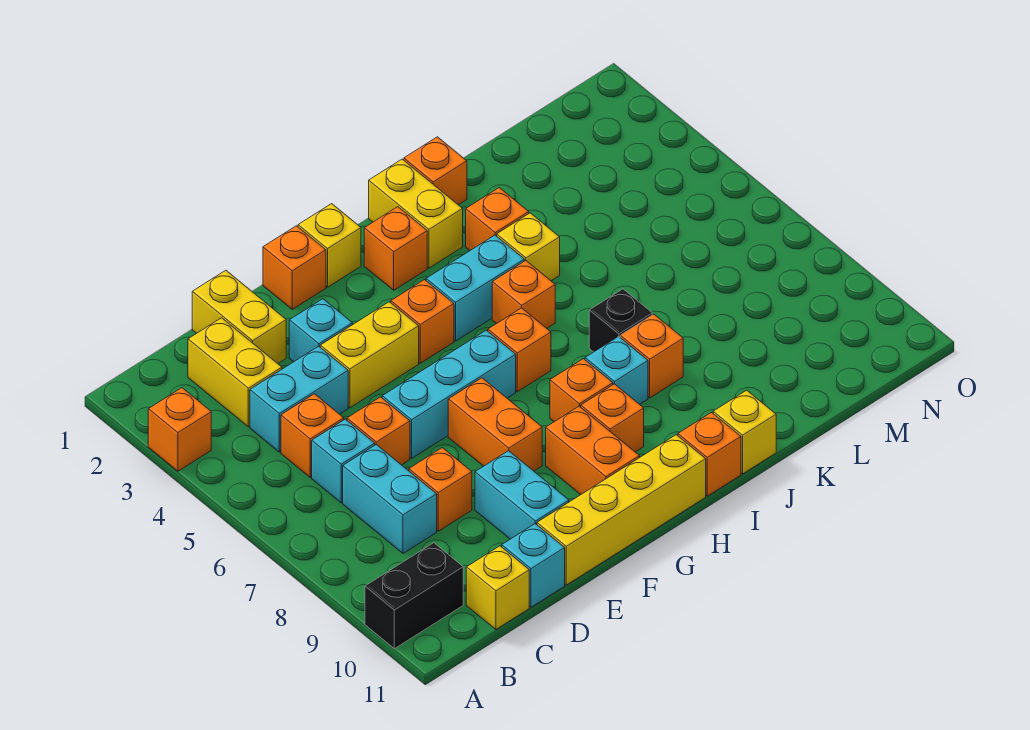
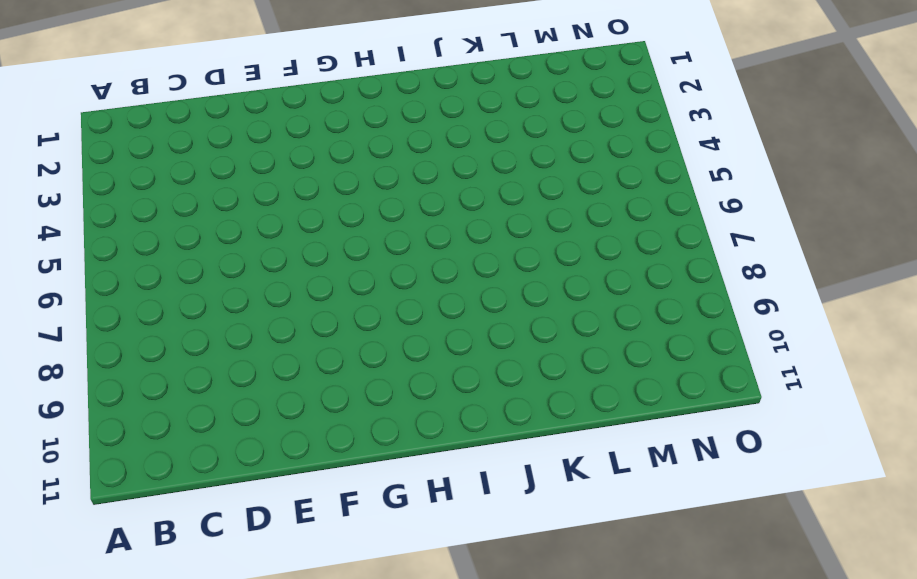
none -> orange brick A3 level 1
none -> black brick A10:B10 level 1
none -> yellow brick C2:C3 level 1
none -> cyan brick C4:D4 level 1

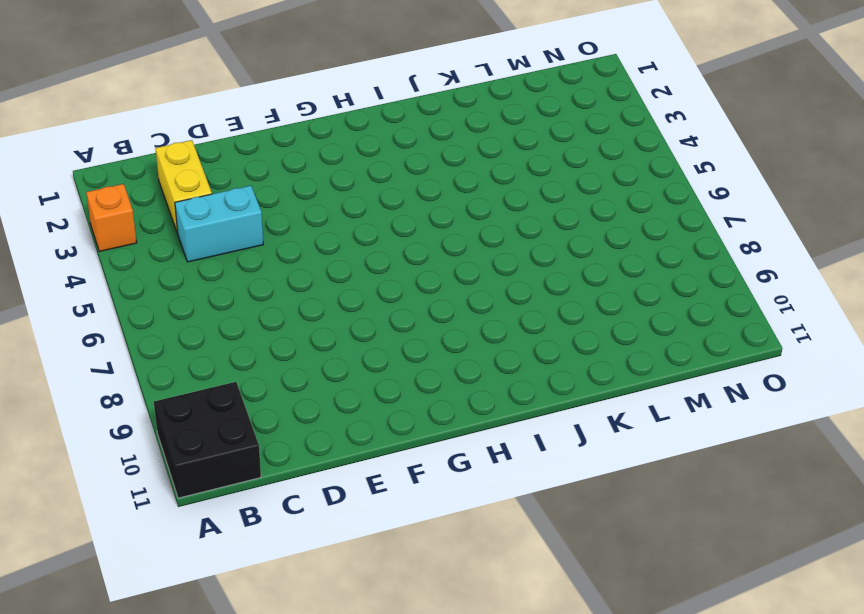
black brick A10:B11 level 1 -> black brick A10:B10 level 1
none -> orange brick C5 level 1
none -> cyan brick C6 level 1
none -> cyan brick C7:C8 level 1
none -> yellow brick C11 level 1

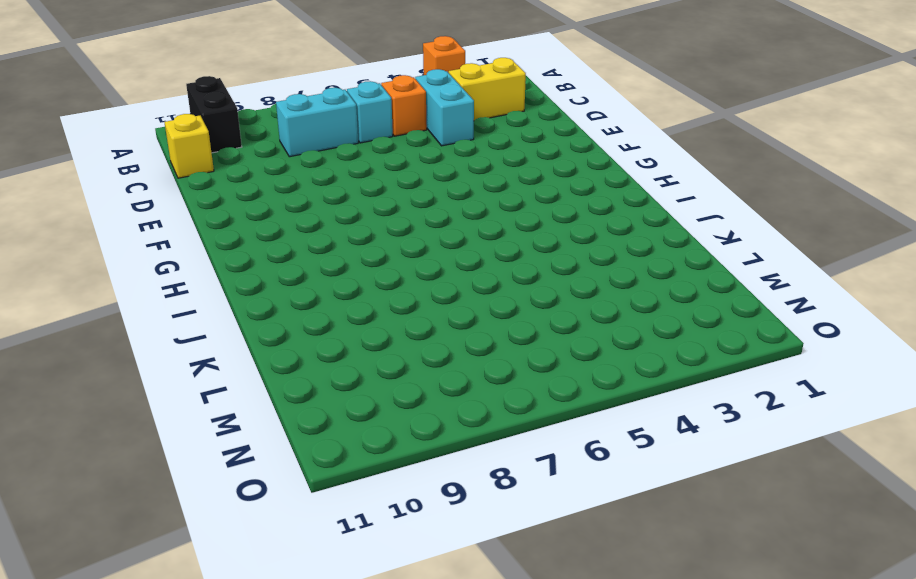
none -> yellow brick D1:D2 level 1
none -> orange brick D6 level 1
none -> orange brick D8 level 1
none -> cyan brick D11 level 1

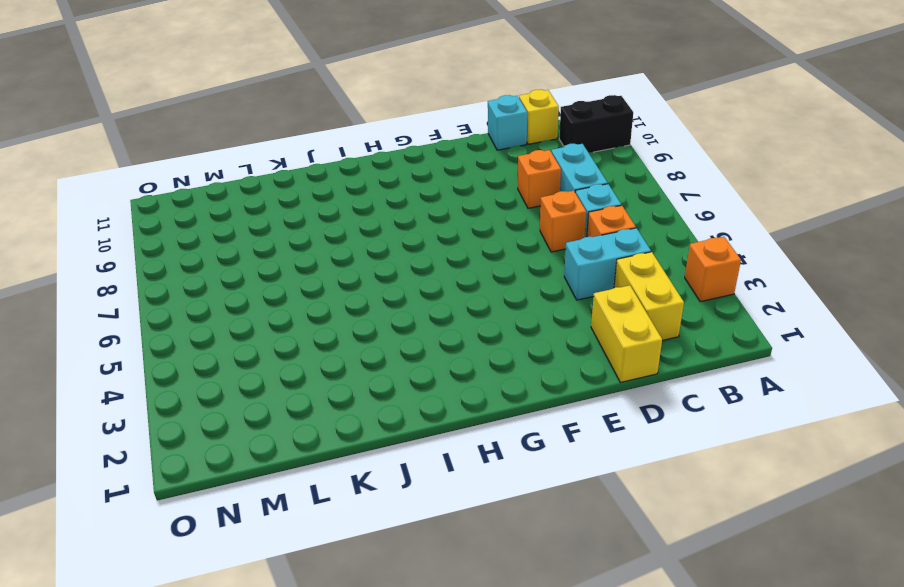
none -> cyan brick E3 level 1
none -> yellow brick E4:F4 level 1
none -> cyan brick E6:G6 level 1
none -> cyan brick E9:E10 level 1

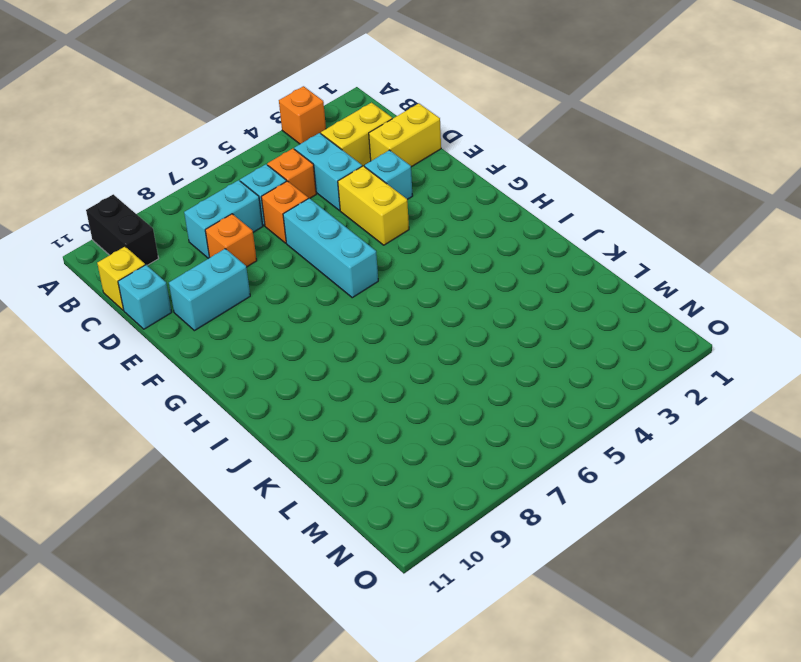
none -> yellow brick E11:H11 level 1
none -> orange brick F1 level 1
none -> orange brick F7:F8 level 1
none -> yellow brick G1 level 1

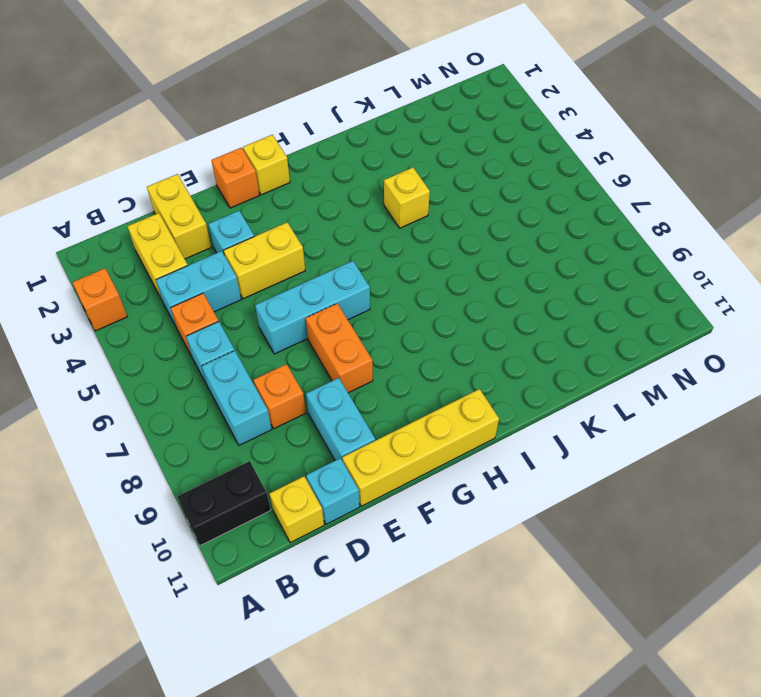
none -> orange brick D6 level 1
none -> orange brick G4 level 1
none -> orange brick G9:G10 level 1
none -> orange brick H2 level 1

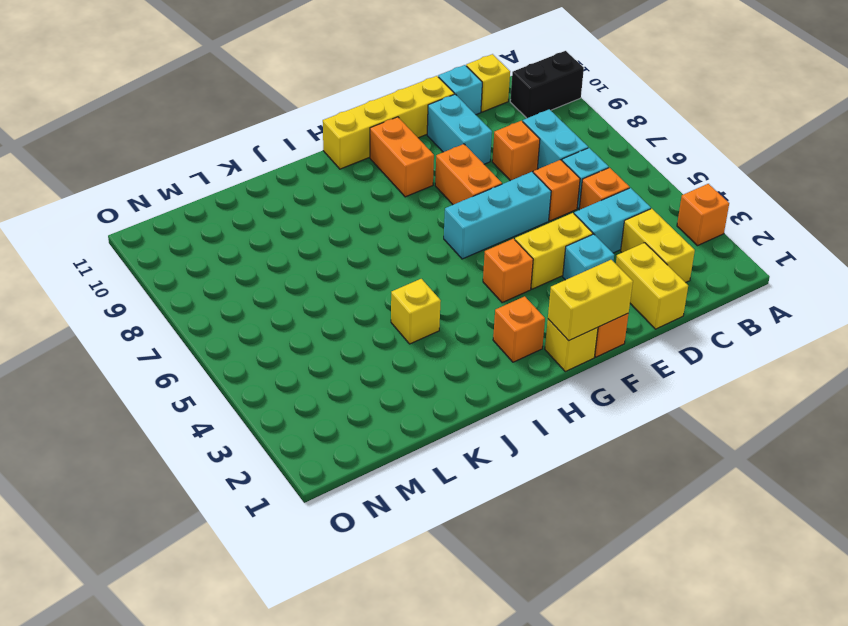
yellow brick F1:G1 level 2 -> yellow brick I1:I2 level 1
none -> cyan brick H4:I4 level 1
none -> orange brick H6 level 1
none -> orange brick H8 level 1
none -> orange brick H9 level 1

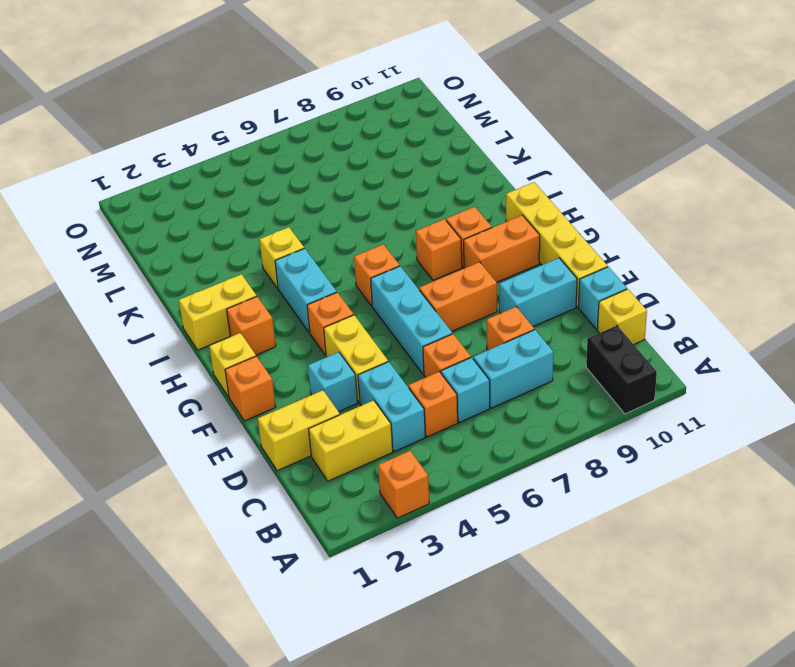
none -> orange brick I5 level 1
none -> cyan brick I8 level 1
none -> orange brick I11 level 1
none -> orange brick J1 level 1

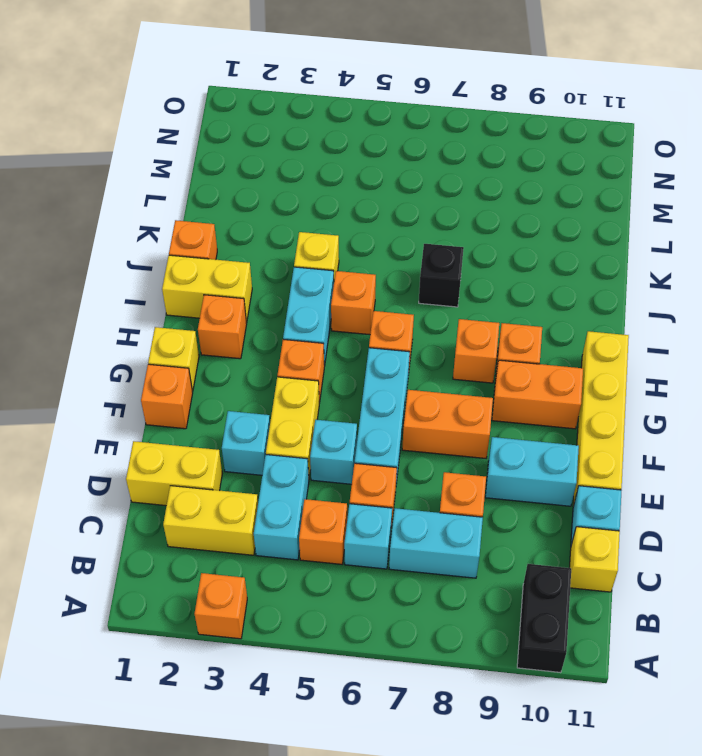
cyan brick E5 level 1 -> cyan brick I8 level 1
none -> orange brick I11 level 1
none -> orange brick J3 level 1
none -> orange brick J8 level 1
none -> yellow brick J11 level 1

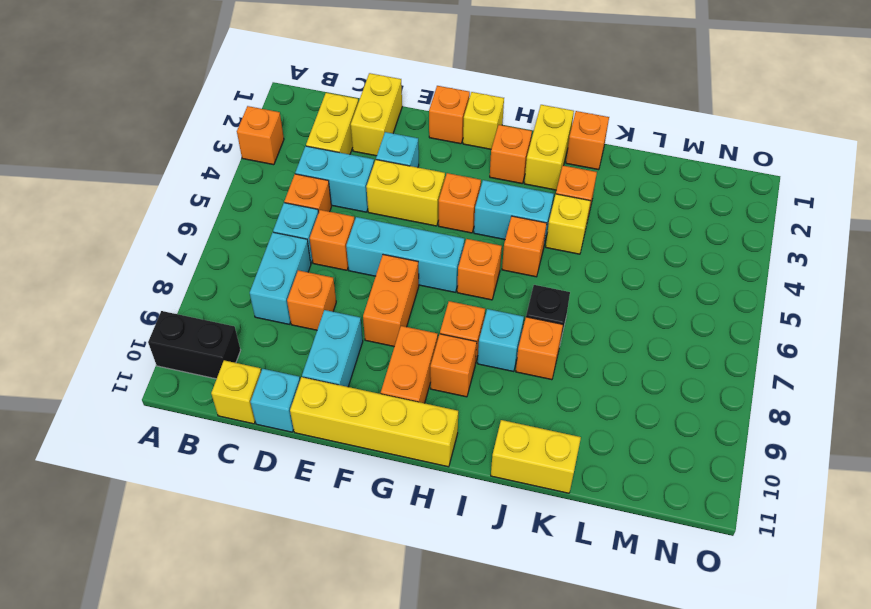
yellow brick J11:K11 level 1 -> yellow brick J11 level 1
none -> orange brick I11 level 1

